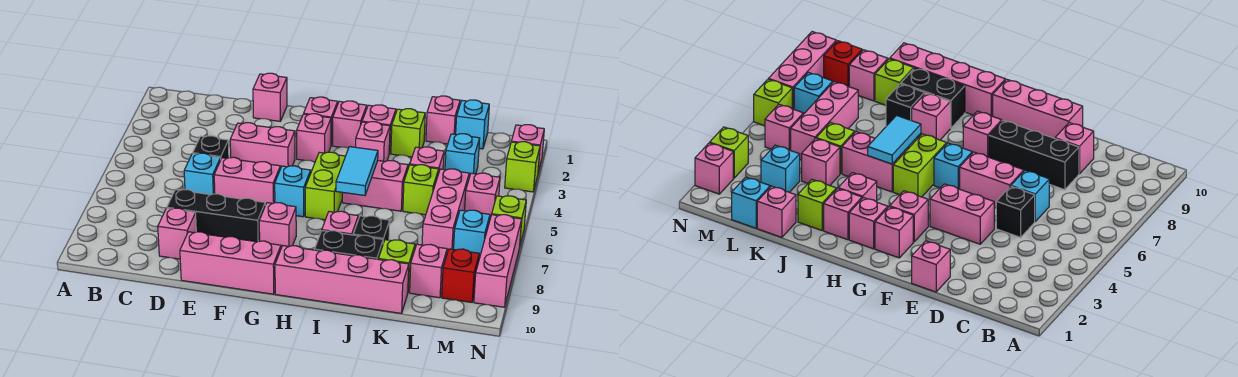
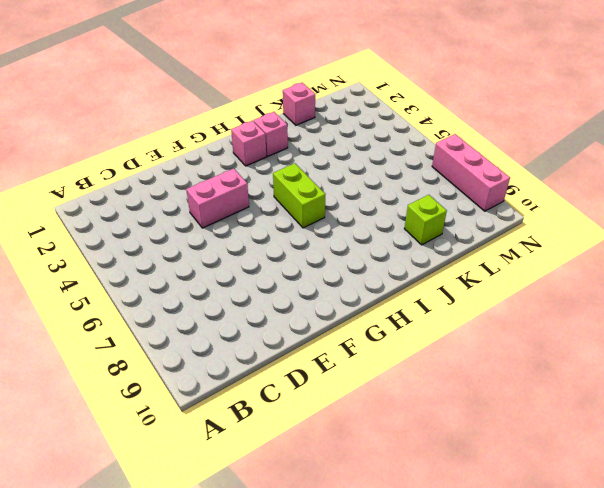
none -> black brick D5 level 1
none -> cyan brick D6 level 1
none -> black brick D8:F8 level 1
none -> pink brick D9 level 1

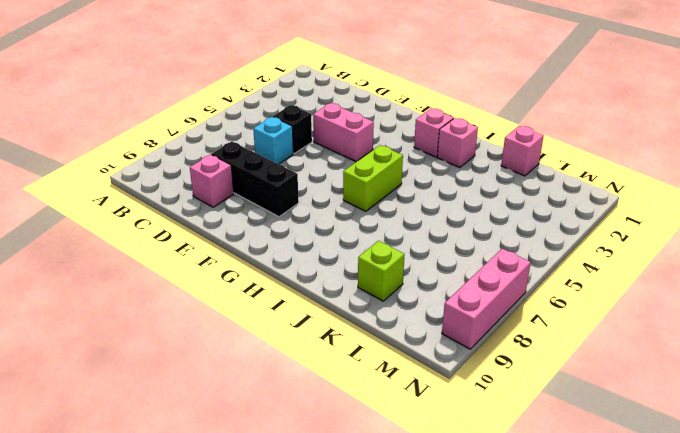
none -> pink brick E1 level 1
none -> pink brick E6:F6 level 1
none -> pink brick E10:G10 level 1
none -> pink brick G2 level 1

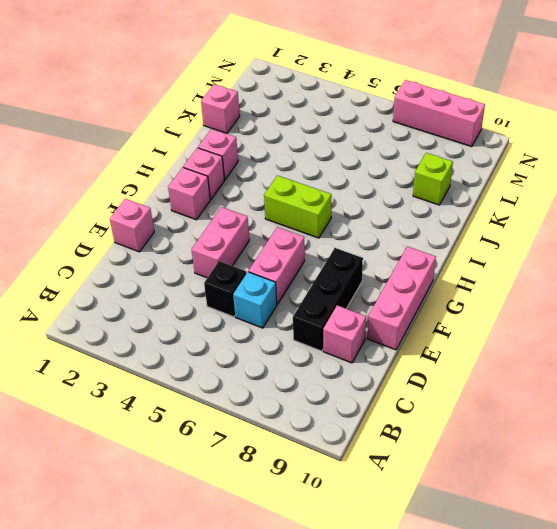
none -> pink brick G3 level 1
none -> cyan brick G6 level 1
none -> pink brick G8 level 1
none -> pink brick H10:K10 level 1

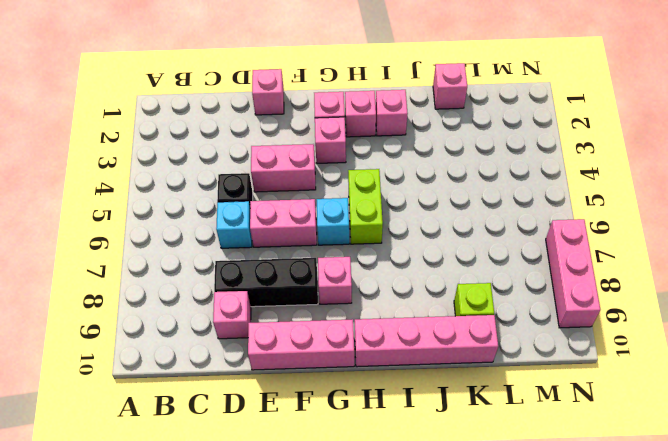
none -> pink brick I3 level 1
none -> pink brick I5:J5 level 1
none -> pink brick I8 level 1
none -> black brick I9:J9 level 1

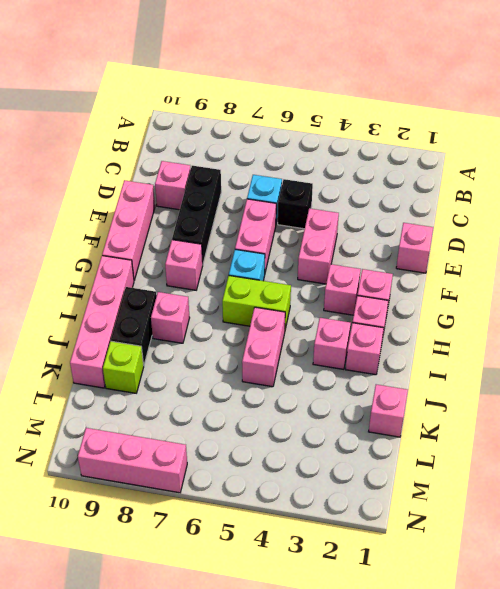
none -> lime brick J2 level 1
none -> black brick J8 level 1
none -> pink brick K4 level 1
none -> lime brick K5 level 1

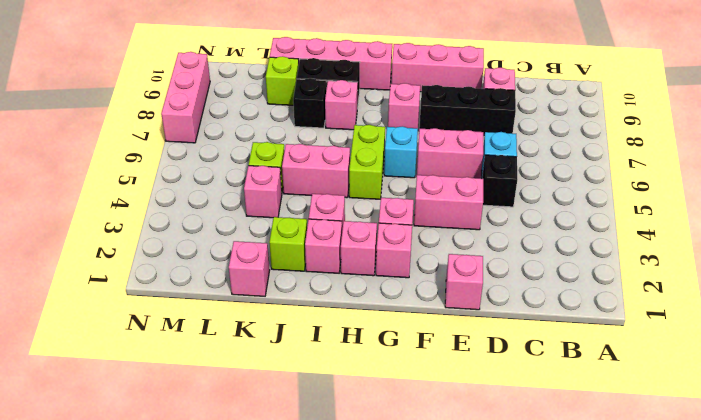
none -> cyan brick L1 level 1
none -> cyan brick L3 level 1
none -> pink brick L5:L7 level 1
none -> pink brick L9 level 1

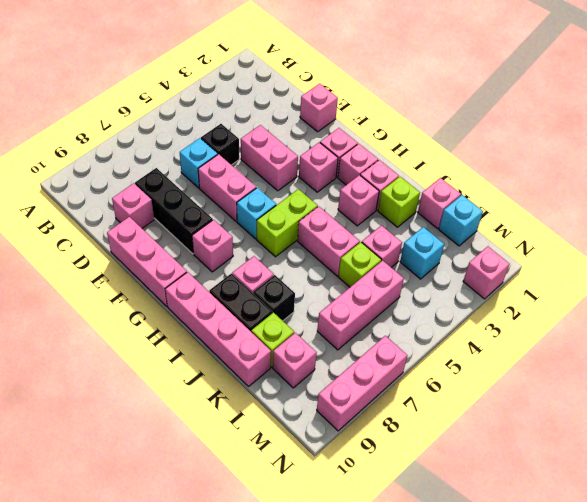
none -> pink brick M5 level 1
none -> cyan brick M7 level 1
none -> red brick M9 level 1
none -> lime brick N3 level 1

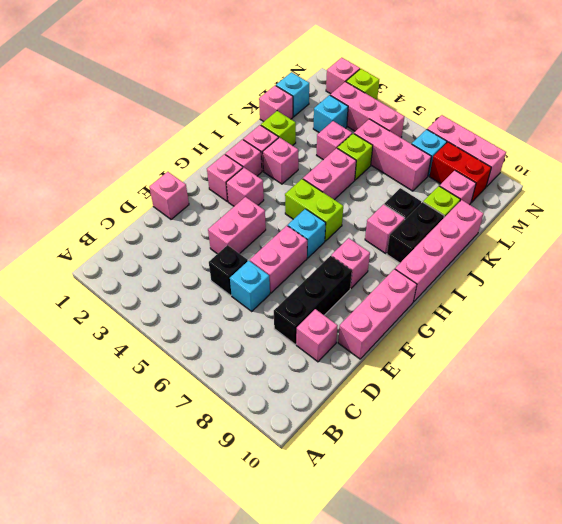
pink brick M3:M5 level 1 -> pink brick M5 level 1
red brick M8:M9 level 1 -> red brick M9 level 1
none -> lime brick N6 level 1
none -> cyan tile I5:I6 level 2

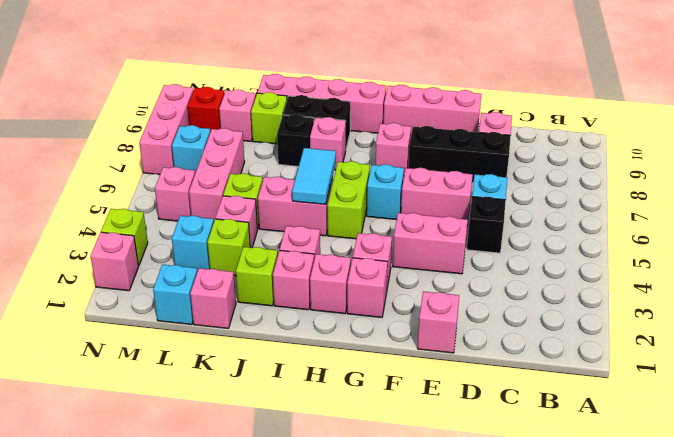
lime brick K3 level 1 -> lime brick N6 level 1

